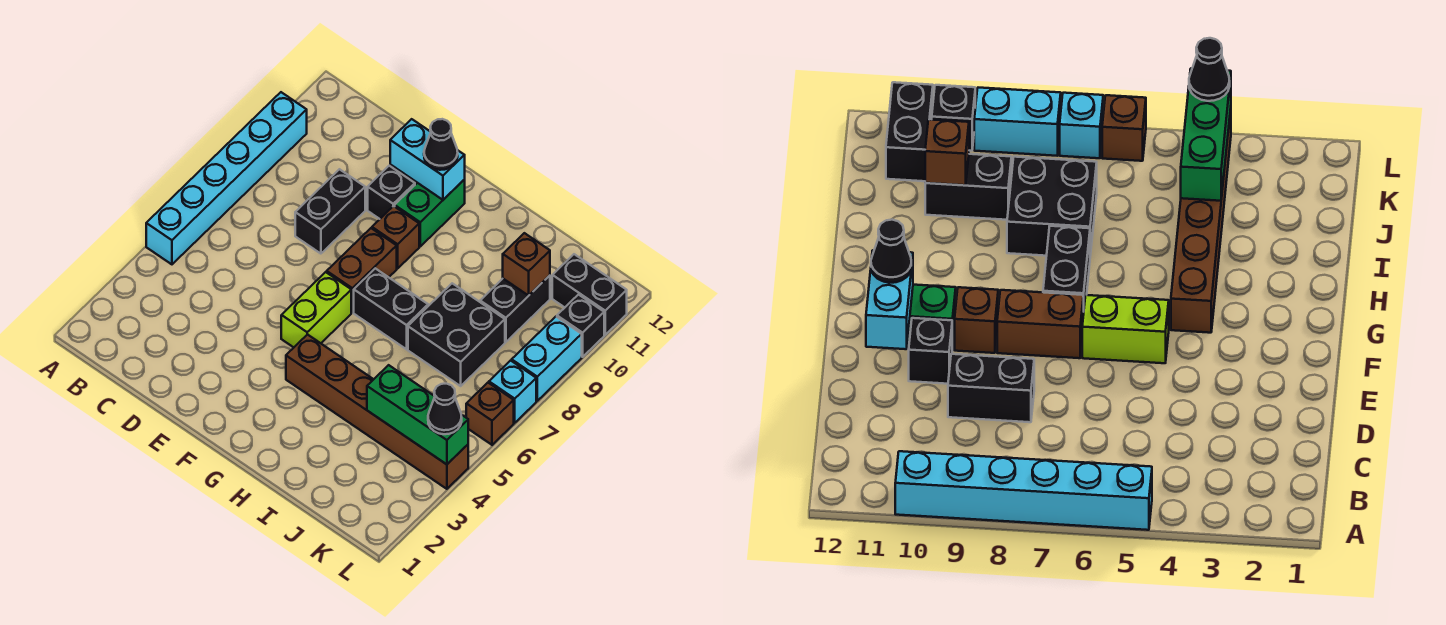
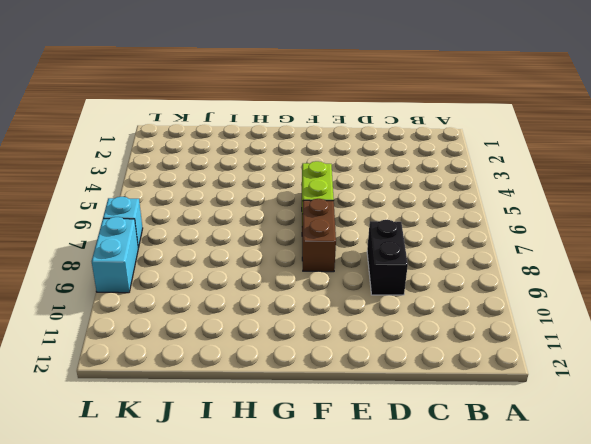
none -> cyan brick A5:A10 level 1
none -> black brick E10 level 1
none -> brown brick F9 level 1

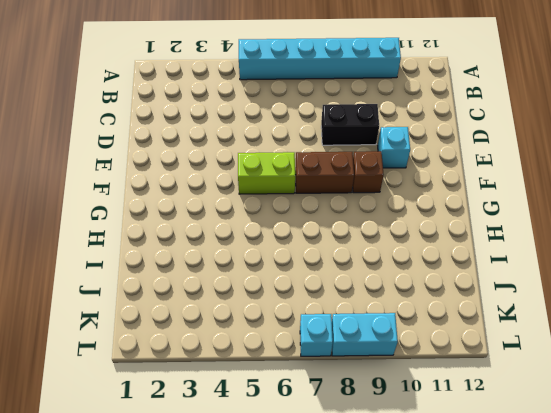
cyan brick E10 level 1 -> black brick E10 level 1
none -> green brick F10:F11 level 1
none -> brown brick G4:L4 level 1
none -> black brick G7:H7 level 1

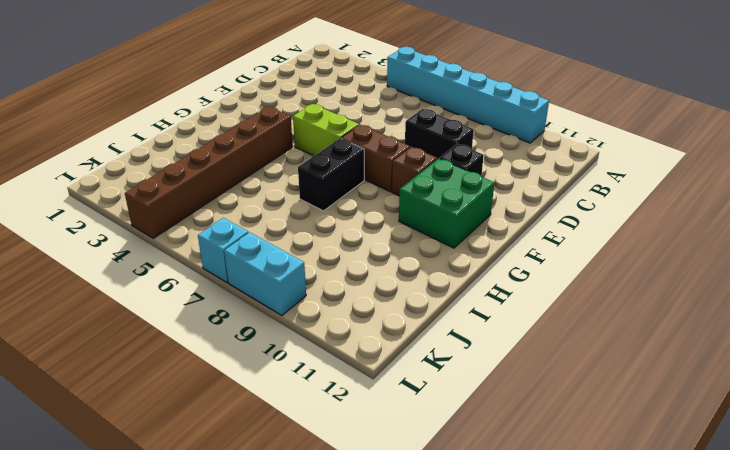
green brick F10:G11 level 1 -> green brick F10:F11 level 1
none -> black brick I7:J8 level 1
none -> black brick J9:J10 level 1
none -> black brick K11:L11 level 1

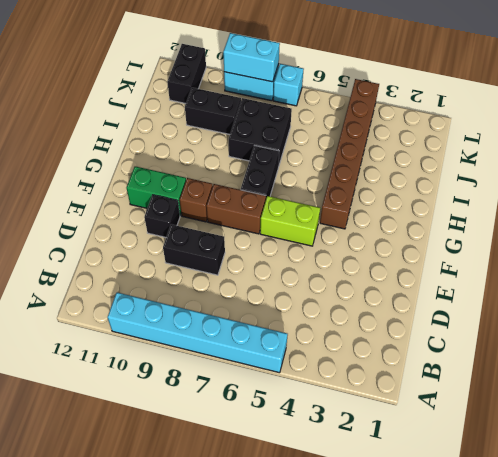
cyan brick L8:L9 level 2 -> cyan brick E11:F11 level 2
none -> brown brick L6 level 1
none -> black brick L10 level 1
none -> green brick J4:L4 level 2

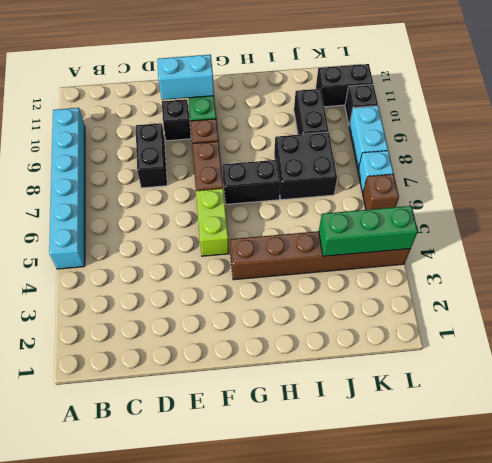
none -> brown brick J10 level 2
none -> black cone F11 level 3
none -> black cone L4 level 3

